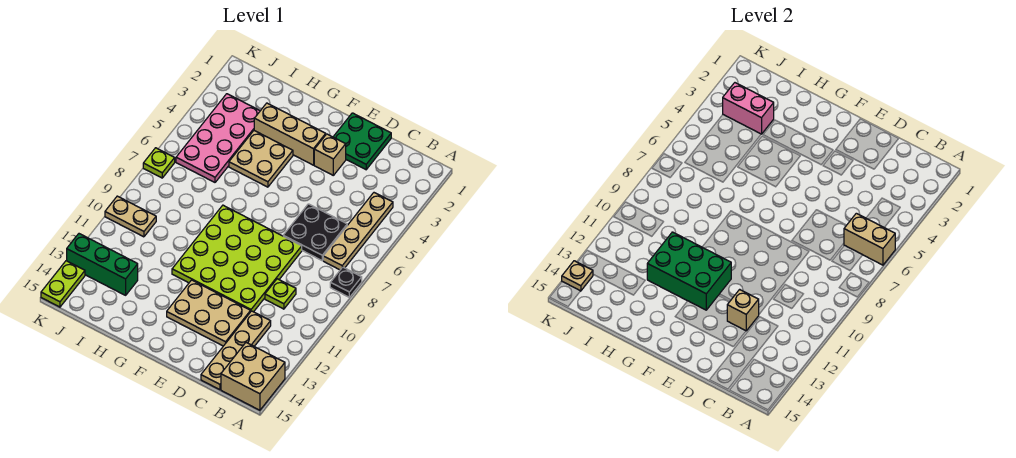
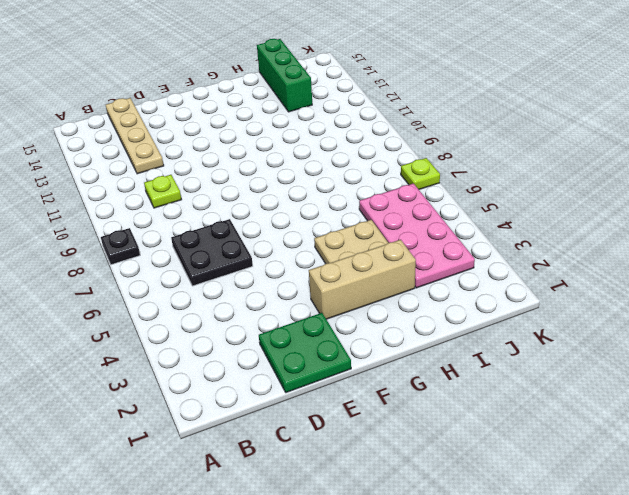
green brick I13:I15 level 1 -> green brick I13:K13 level 1
none -> tan brick A14:B15 level 1
none -> tan plate B4:B7 level 1
none -> lime plate D8:G11 level 1

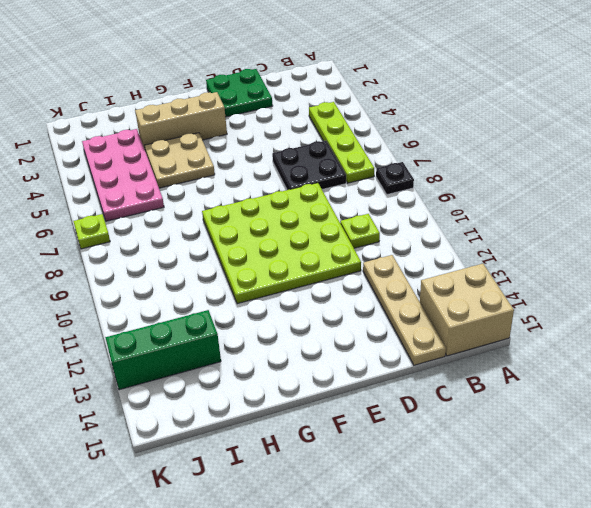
lime plate B4:B7 level 1 -> tan plate B4:B7 level 1
none -> tan plate D12:F13 level 1
none -> tan brick E3 level 1
none -> tan plate J10:K10 level 1

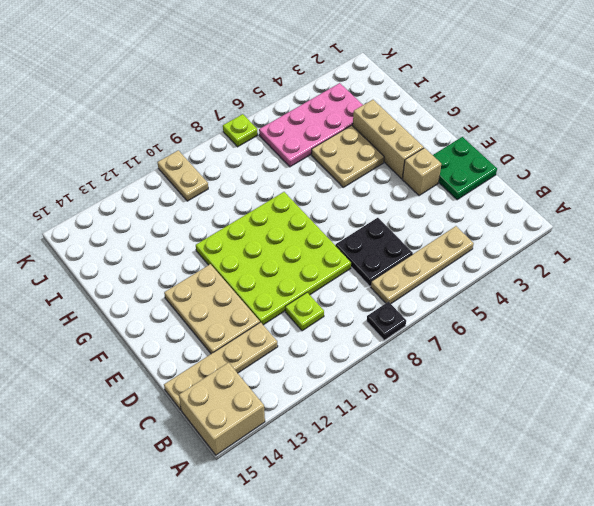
none -> green brick I13:K13 level 1
none -> lime plate K14:K15 level 1
none -> tan brick A6:B6 level 2

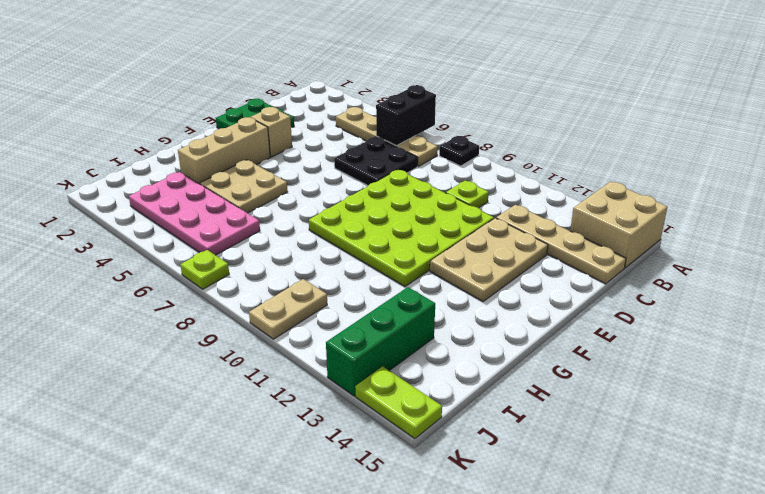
black brick A6:B6 level 2 -> tan brick A6:B6 level 2
none -> tan brick D12 level 2
none -> green brick F11:H12 level 2
none -> pink brick I3:J3 level 2

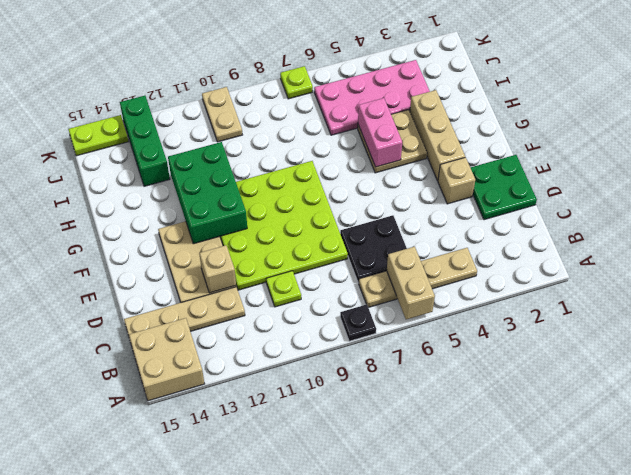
pink brick G5:H5 level 2 -> pink brick I3:J3 level 2
none -> tan plate K14 level 2

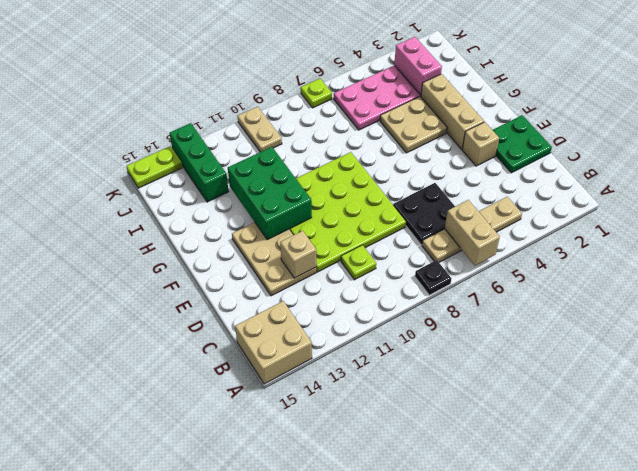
none -> tan plate C12:C15 level 1
none -> tan plate K14 level 2

